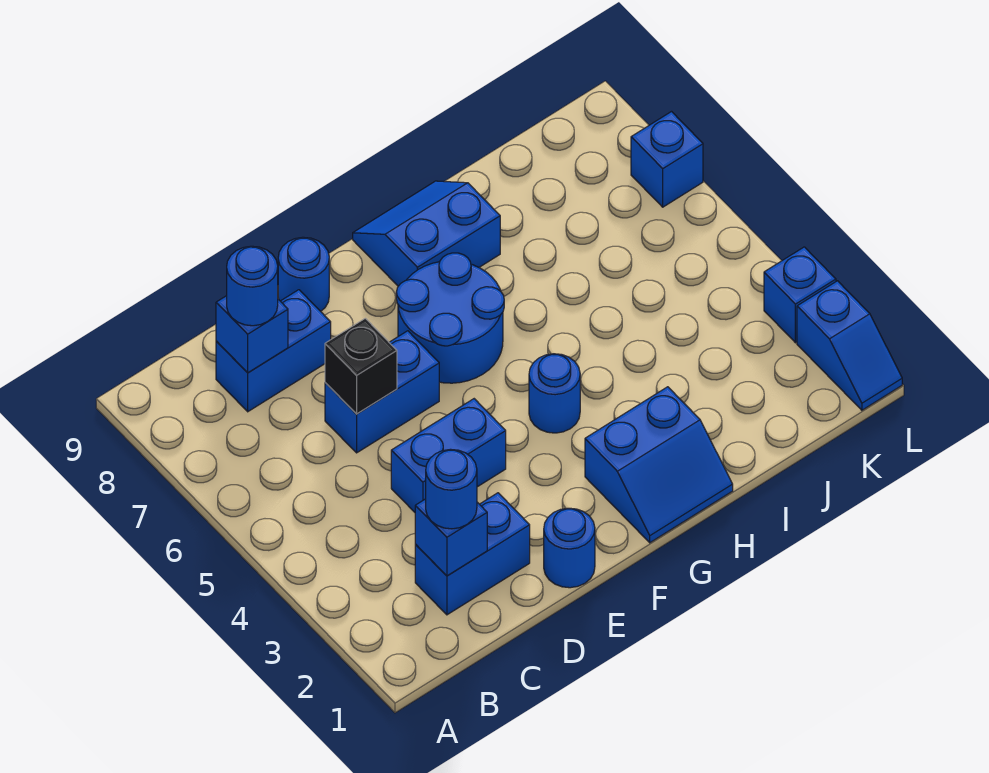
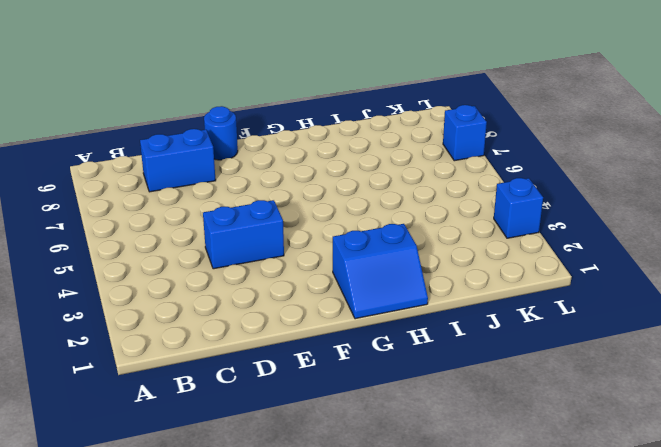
none -> blue brick C2:D2 level 1
none -> blue brick D6:E6 level 1
none -> blue round brick E1 level 1

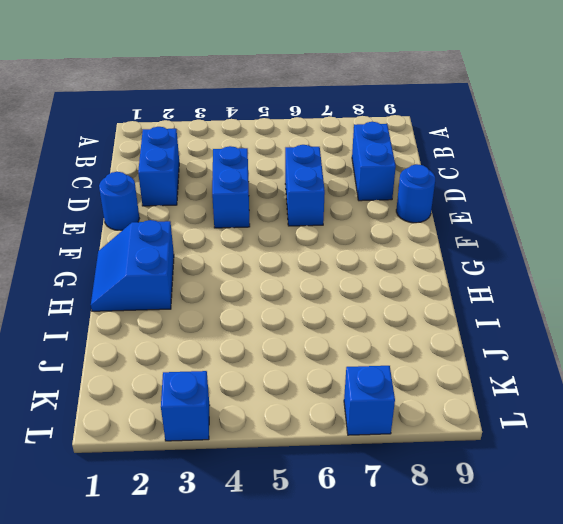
none -> blue round brick F6:G7 level 1
none -> blue round brick G4 level 1
none -> blue slope G8:H9 level 1 top 8

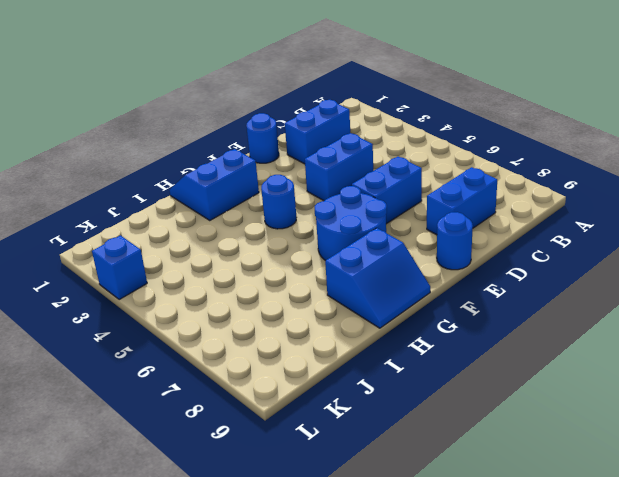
none -> blue slope L1:L2 level 1 top 2
none -> blue brick L7 level 1
none -> blue brick C2 level 2

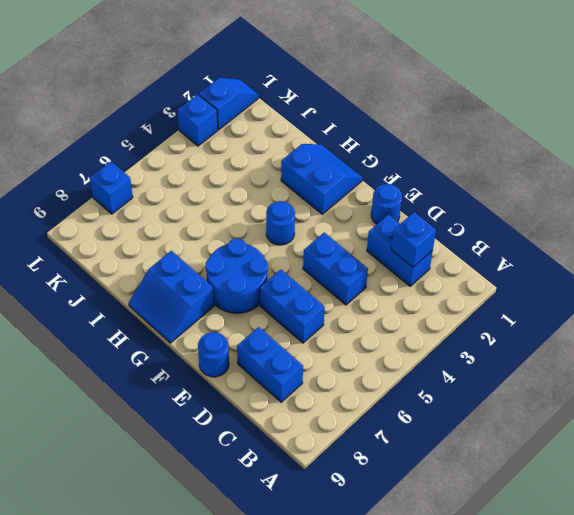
none -> blue brick C8 level 2
none -> black brick D6 level 2
none -> blue round brick C2 level 3

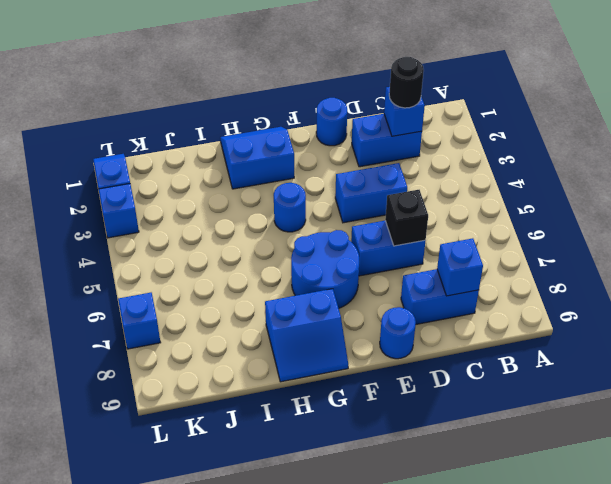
black round brick C2 level 3 -> blue round brick C2 level 3
none -> blue round brick C8 level 3

